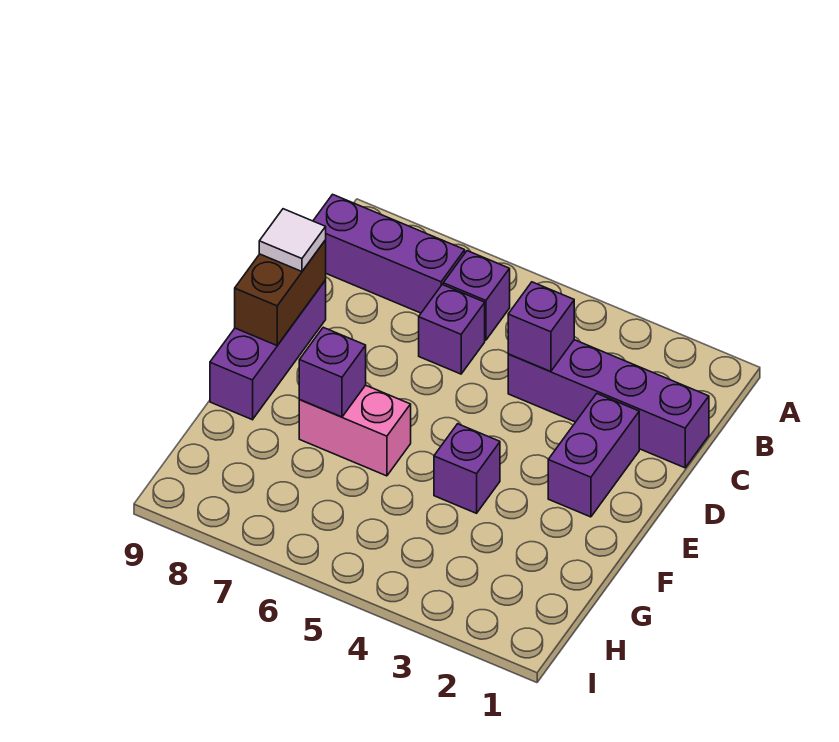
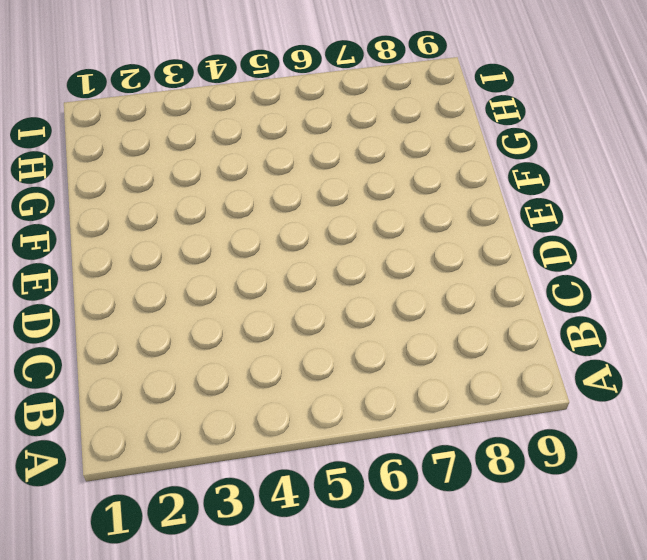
none -> purple brick B6 level 1
none -> purple brick B7:B9 level 1
none -> purple brick C1:C4 level 1

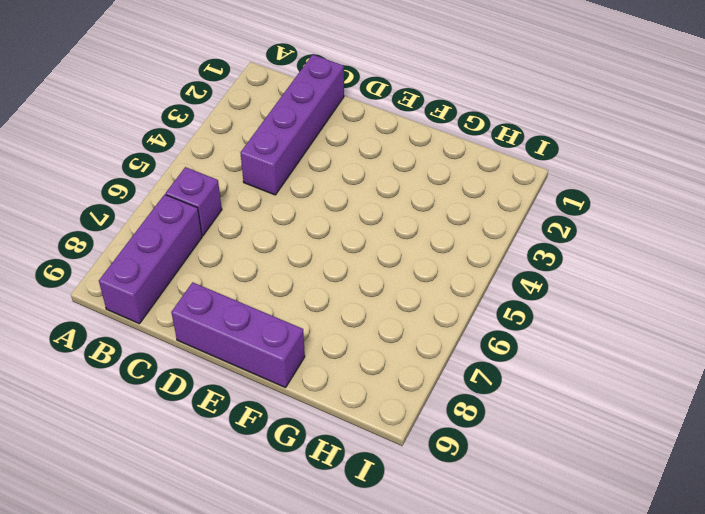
none -> purple brick C6 level 1
none -> purple brick D2:E2 level 1
none -> purple brick F4 level 1

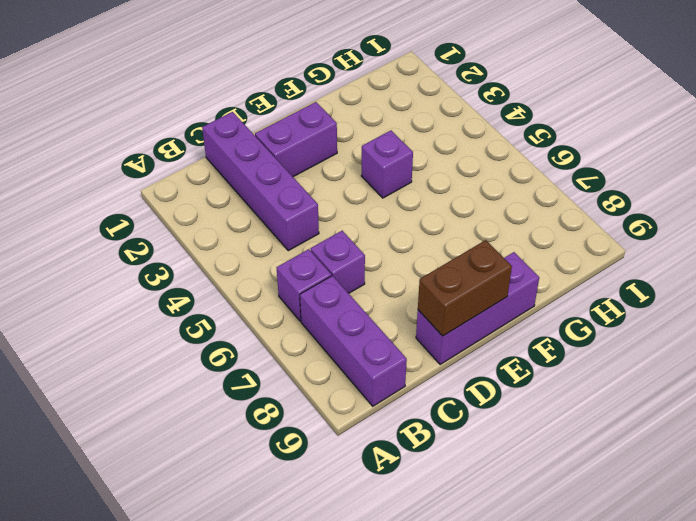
none -> pink brick F6:F7 level 1
none -> purple brick C4 level 2
none -> purple brick F7 level 2

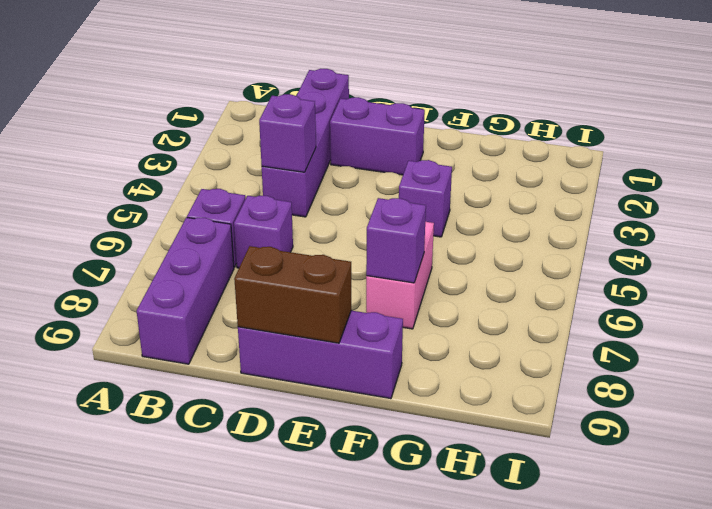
none -> white tile D9 level 3

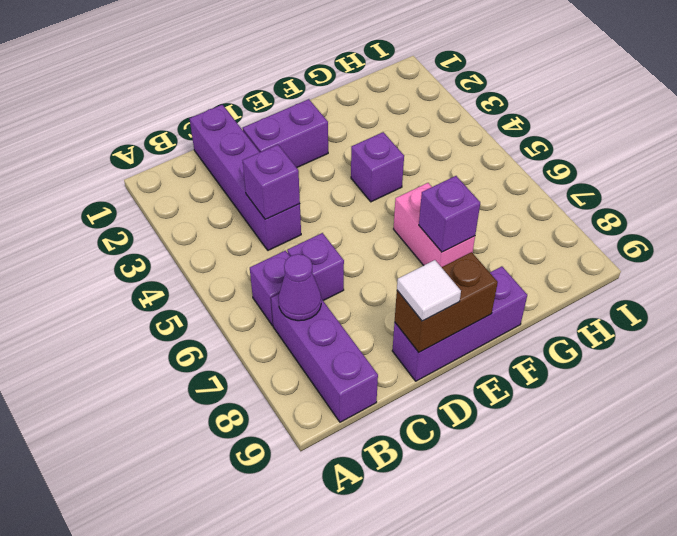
purple cone B7 level 2 -> none

